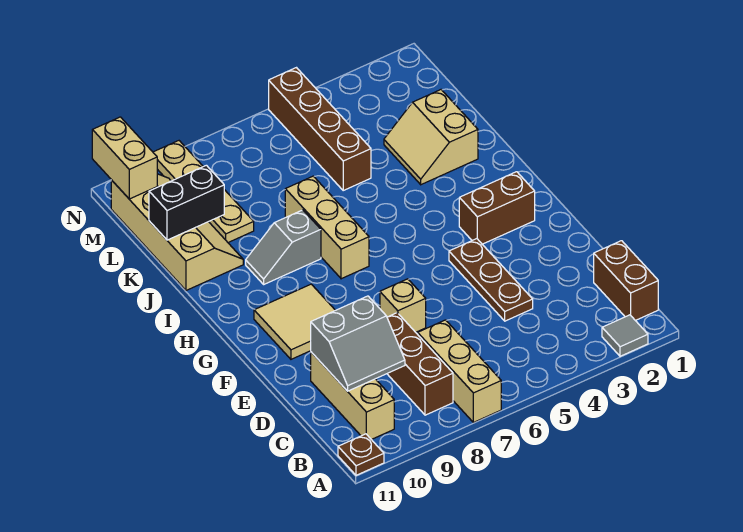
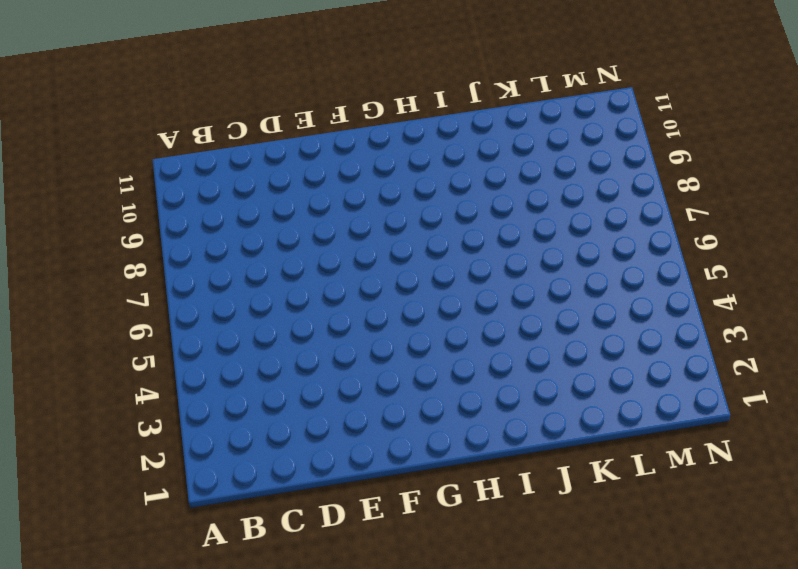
none -> grey tile A2 level 1
none -> tan brick A7:C7 level 1
none -> brown plate A11 level 1

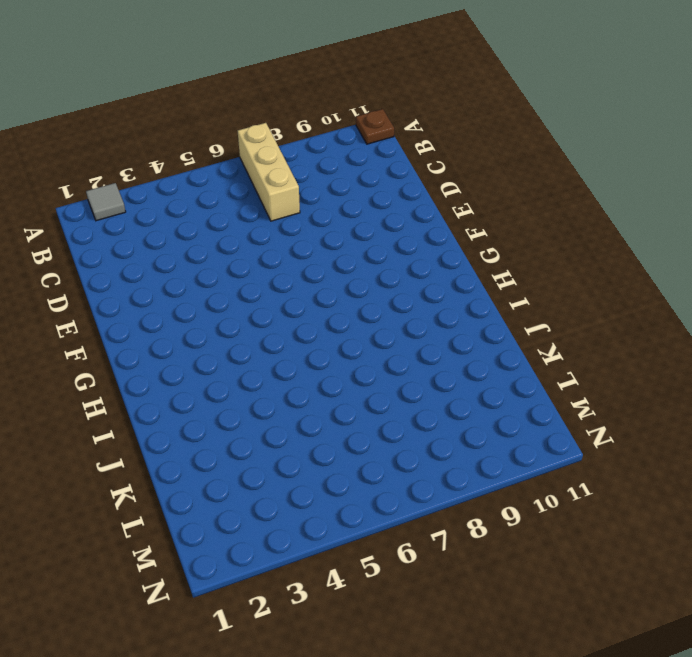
none -> brown brick B1:C1 level 1
none -> brown brick B8:D8 level 1
none -> tan brick B10:D10 level 1

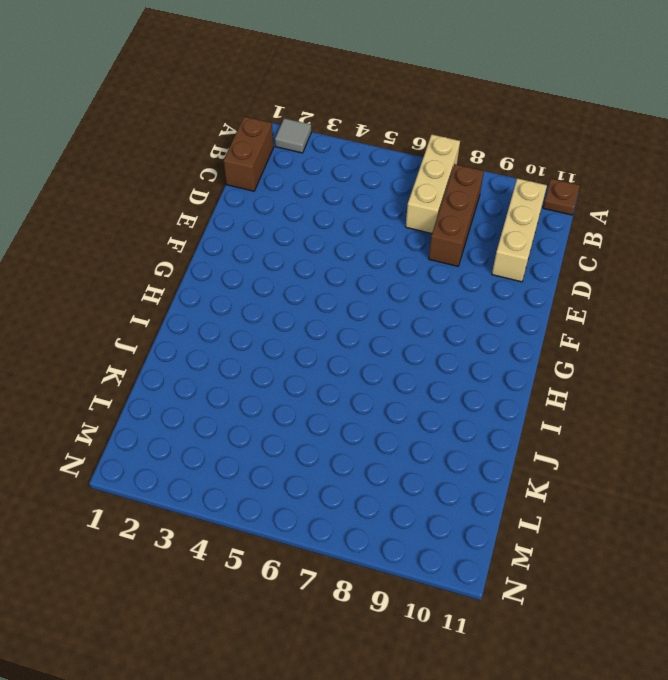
none -> brown plate D4:F4 level 1
none -> tan brick E7 level 1
none -> tan tile F9:G10 level 1

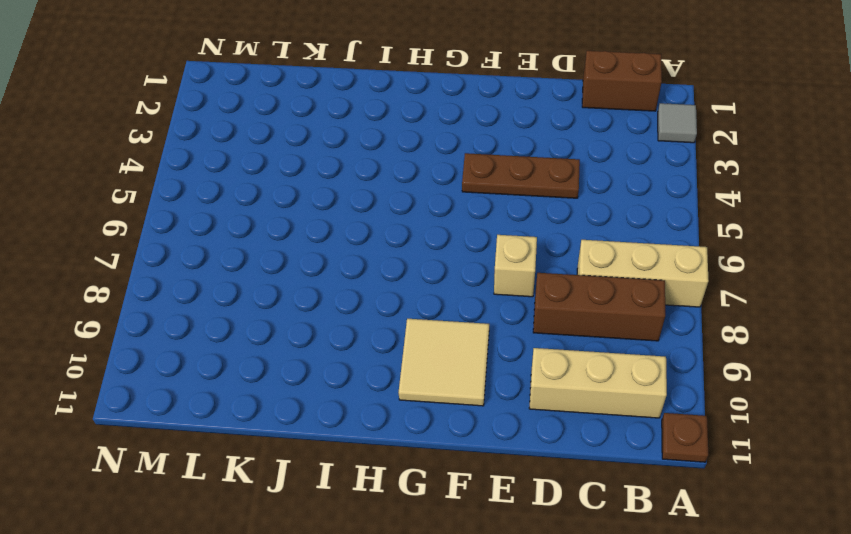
none -> brown brick G2:G3 level 1
none -> tan brick H7:J7 level 1
none -> grey slope I8:I9 level 1 top 8

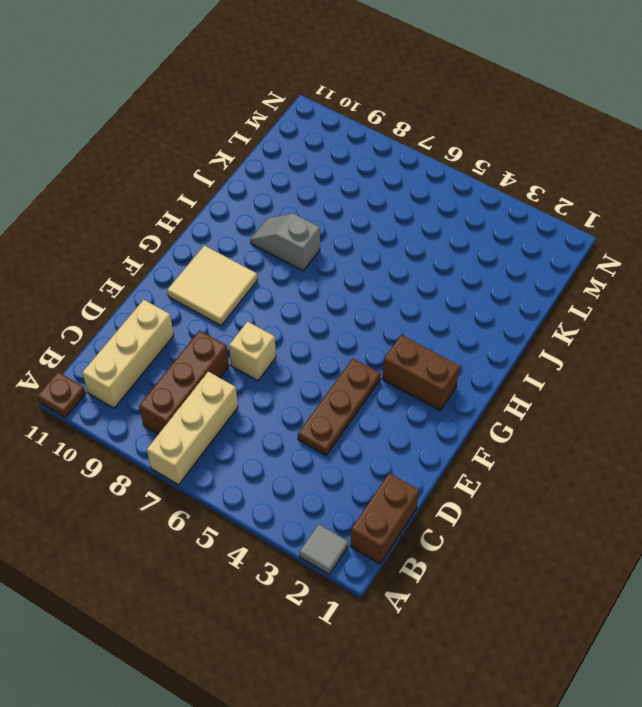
none -> tan brick H7:J7 level 1
none -> tan slope J2:K3 level 1 top 2
none -> tan slope J10:M11 level 1 top 11

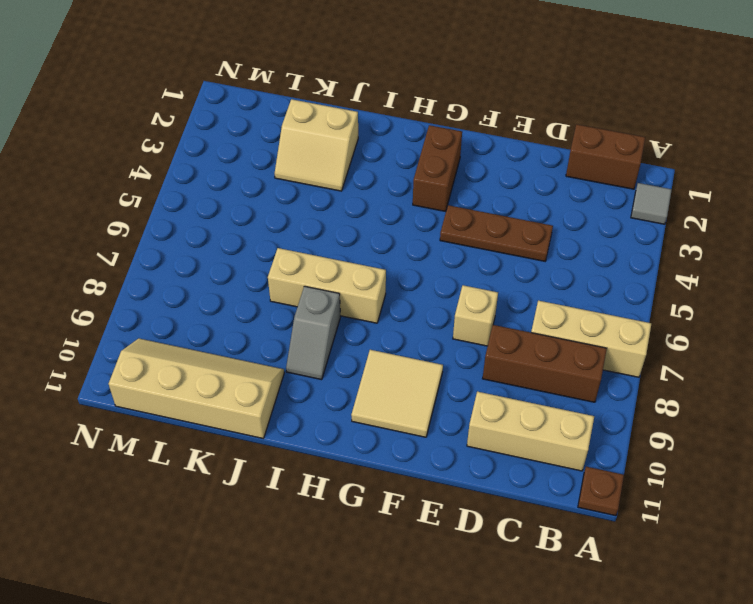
none -> brown brick K5:N5 level 1
none -> tan plate K9:N9 level 1
none -> grey slope C9:D10 level 2 top D

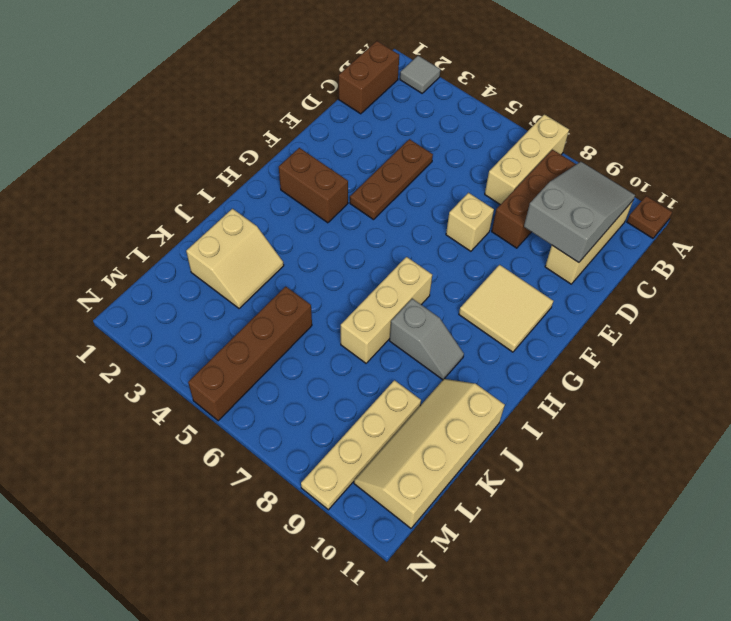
grey slope B9:D10 level 2 top D -> grey slope C9:D10 level 2 top D
none -> black brick K10:K11 level 2
none -> tan brick M11:N11 level 2

